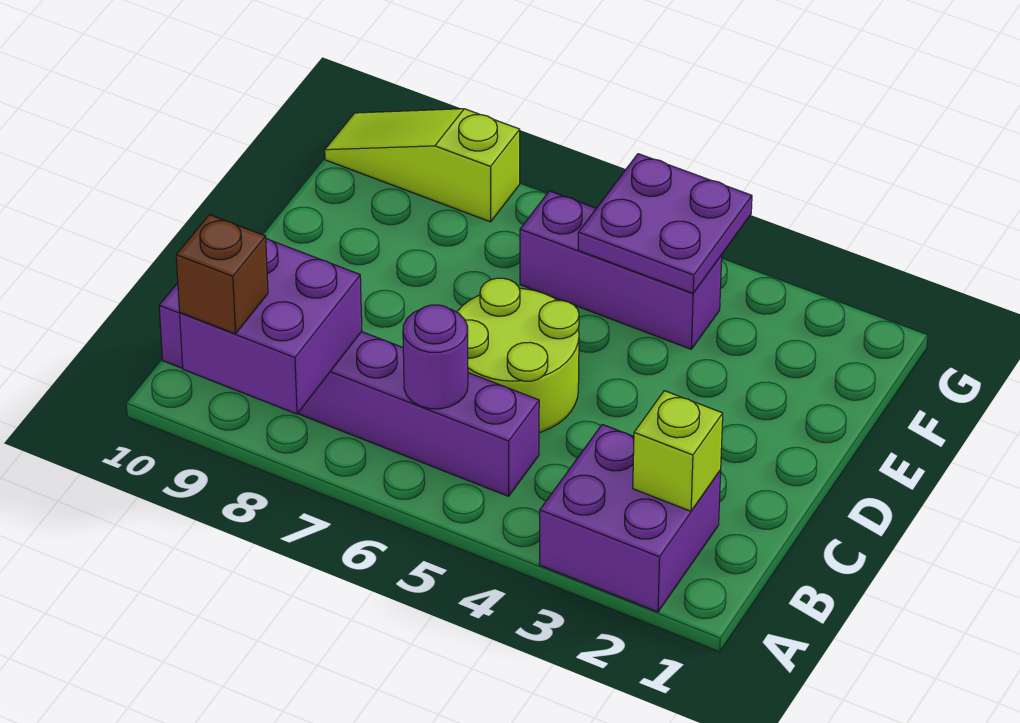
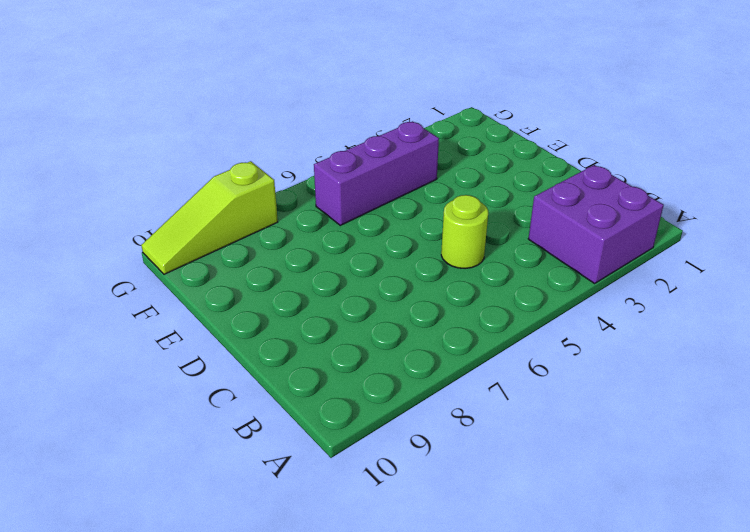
lime round brick C5 level 1 -> lime round brick C5:D6 level 1
none -> purple brick B5:B10 level 1
none -> purple brick A8:B9 level 2

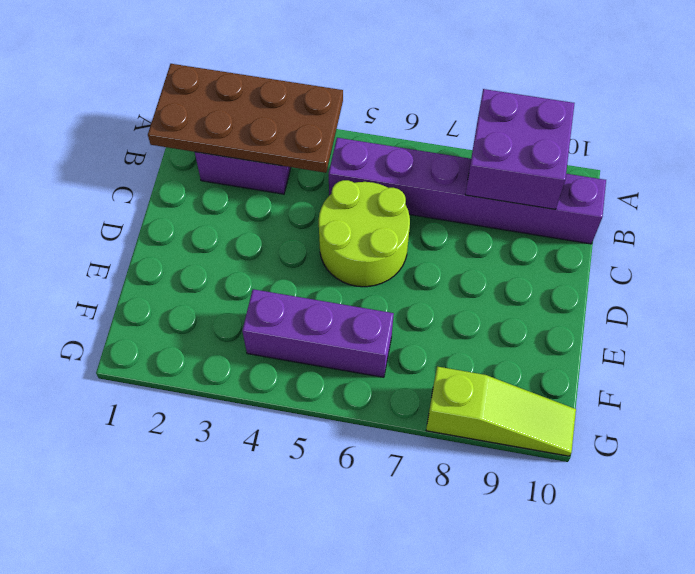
brown plate A1:B4 level 2 -> lime brick B2 level 2
none -> purple round brick B6 level 2
none -> purple plate F4:G5 level 2

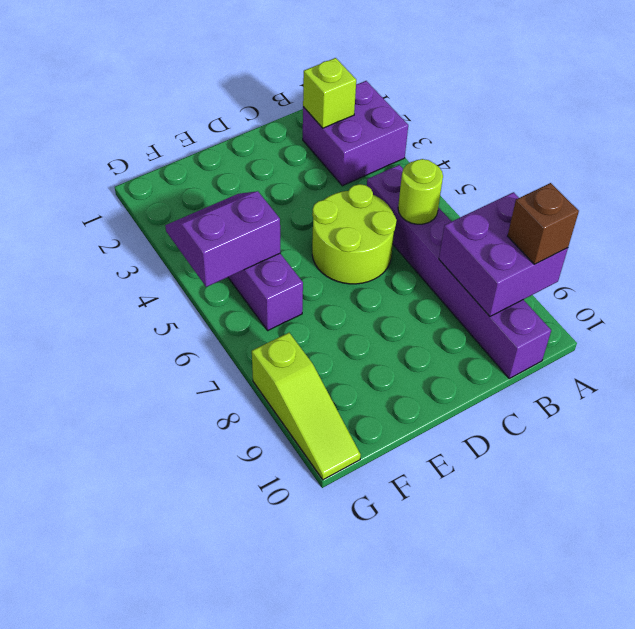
lime round brick B6 level 2 -> purple round brick B6 level 2
purple slope F4:G5 level 2 top 5 -> purple plate F4:G5 level 2

